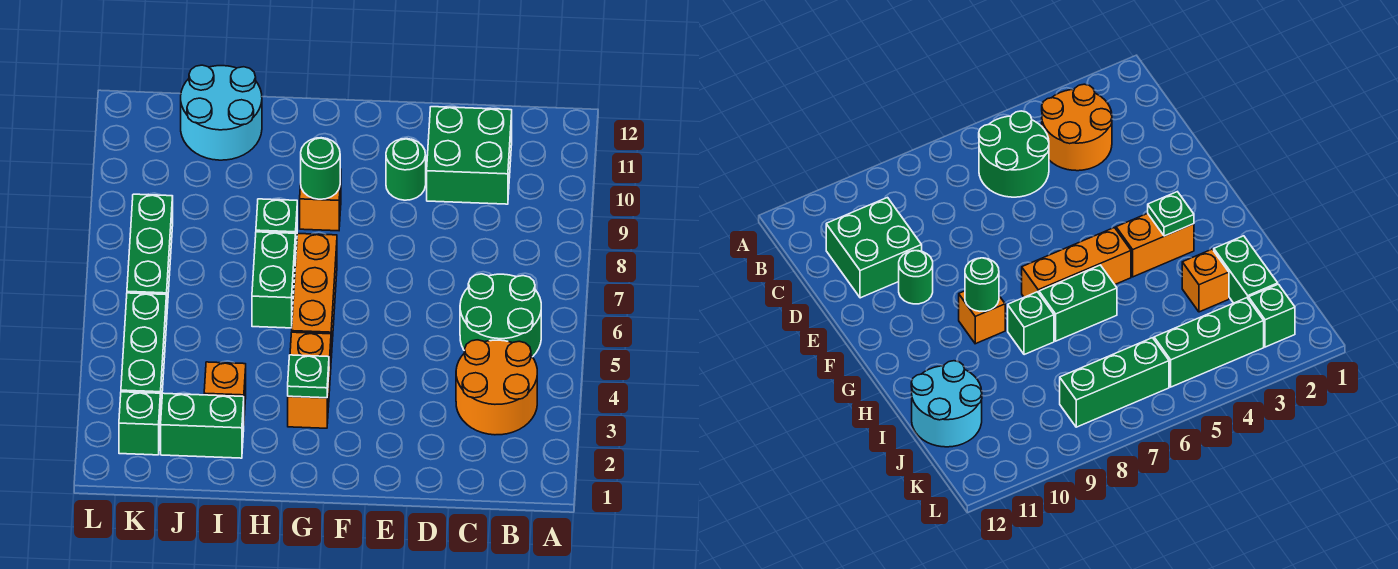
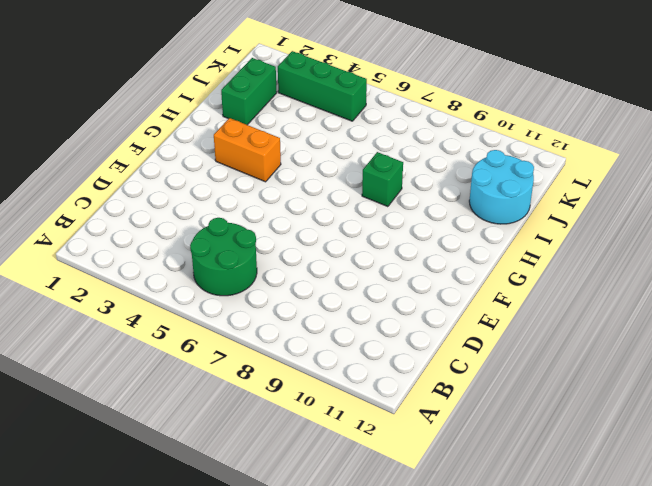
none -> orange round brick B3:C4 level 1
none -> green brick C10:D11 level 1
none -> green round brick E10 level 1

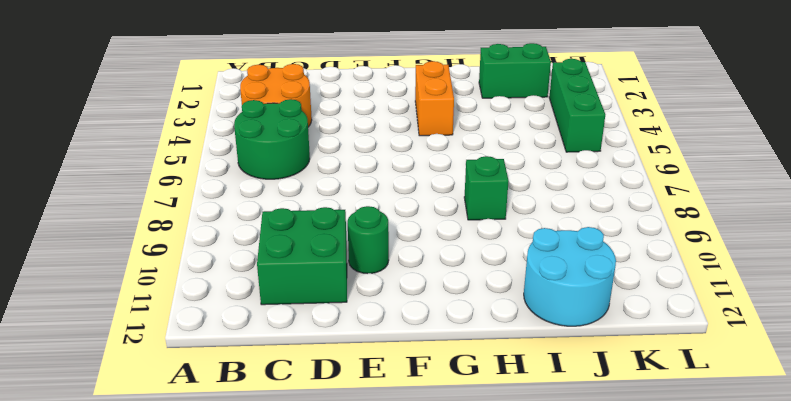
none -> orange brick G5:G7 level 1
none -> orange brick G9 level 1
none -> green brick H6:H7 level 1

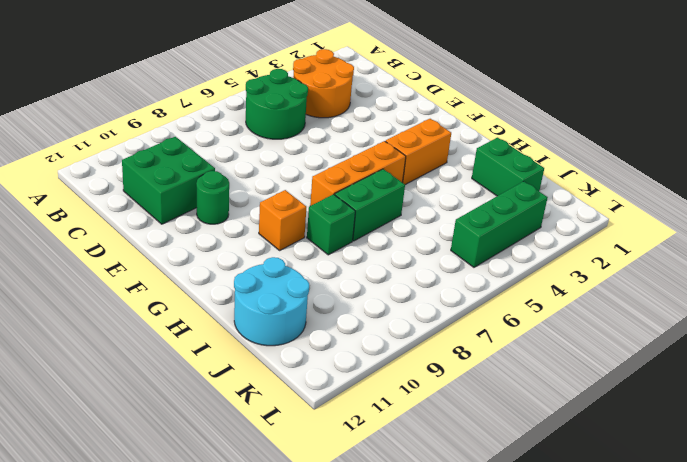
none -> orange brick I3 level 1
none -> green brick K2 level 1
none -> green brick K6:K8 level 1

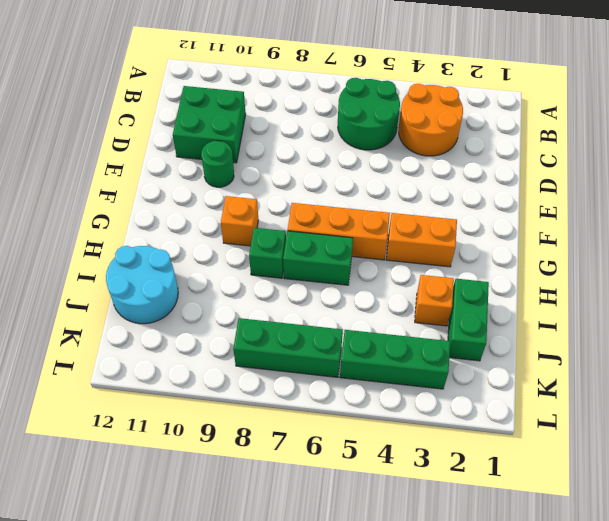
none -> green brick K2 level 1
none -> green plate G3 level 2
none -> green round brick G9 level 2

